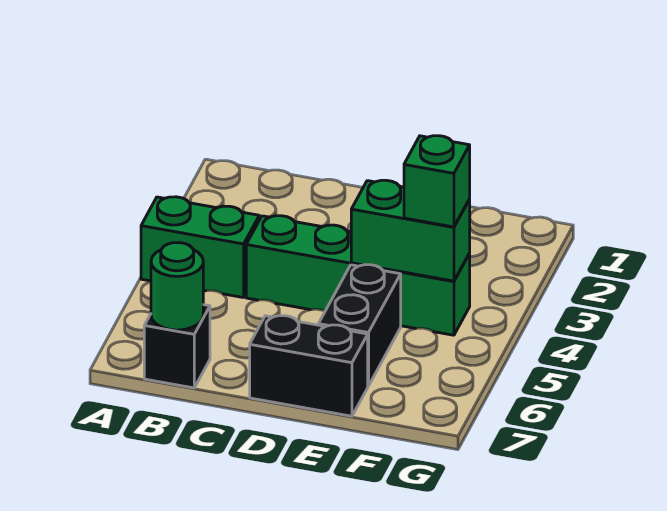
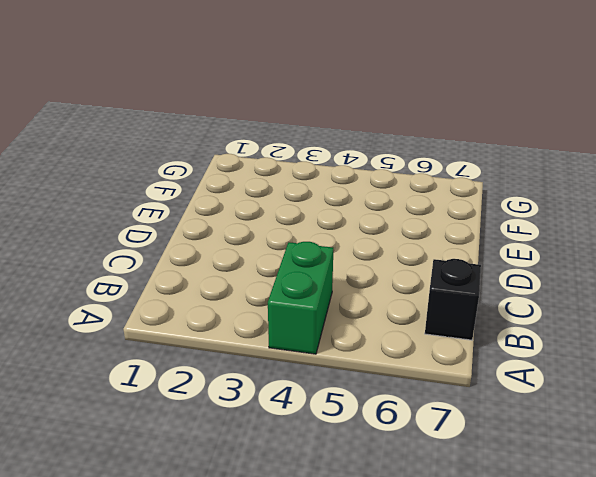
none -> green brick C4:F4 level 1
none -> black brick D7:E7 level 1

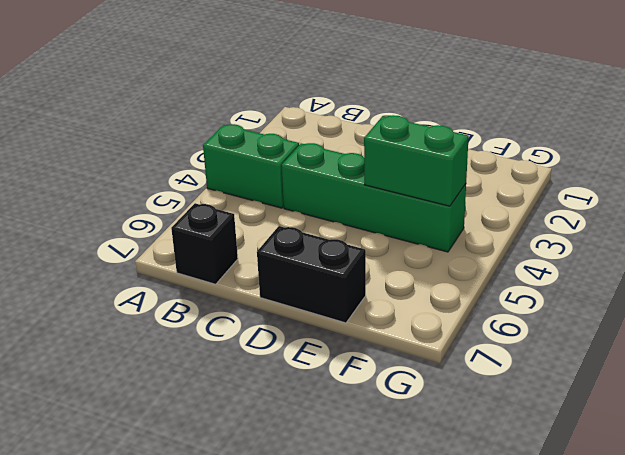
none -> black brick E5:E6 level 1
none -> green round brick B7 level 2

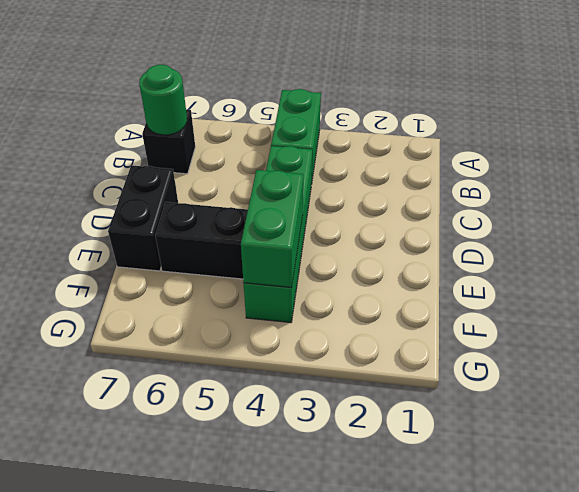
none -> green brick F4 level 3

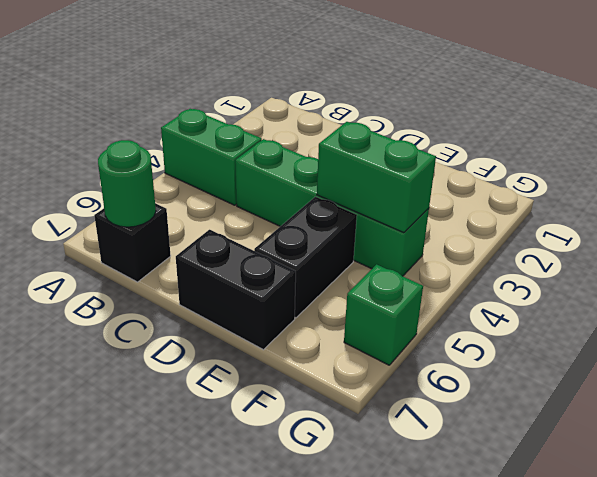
green brick G6 level 1 -> green brick F4 level 3

